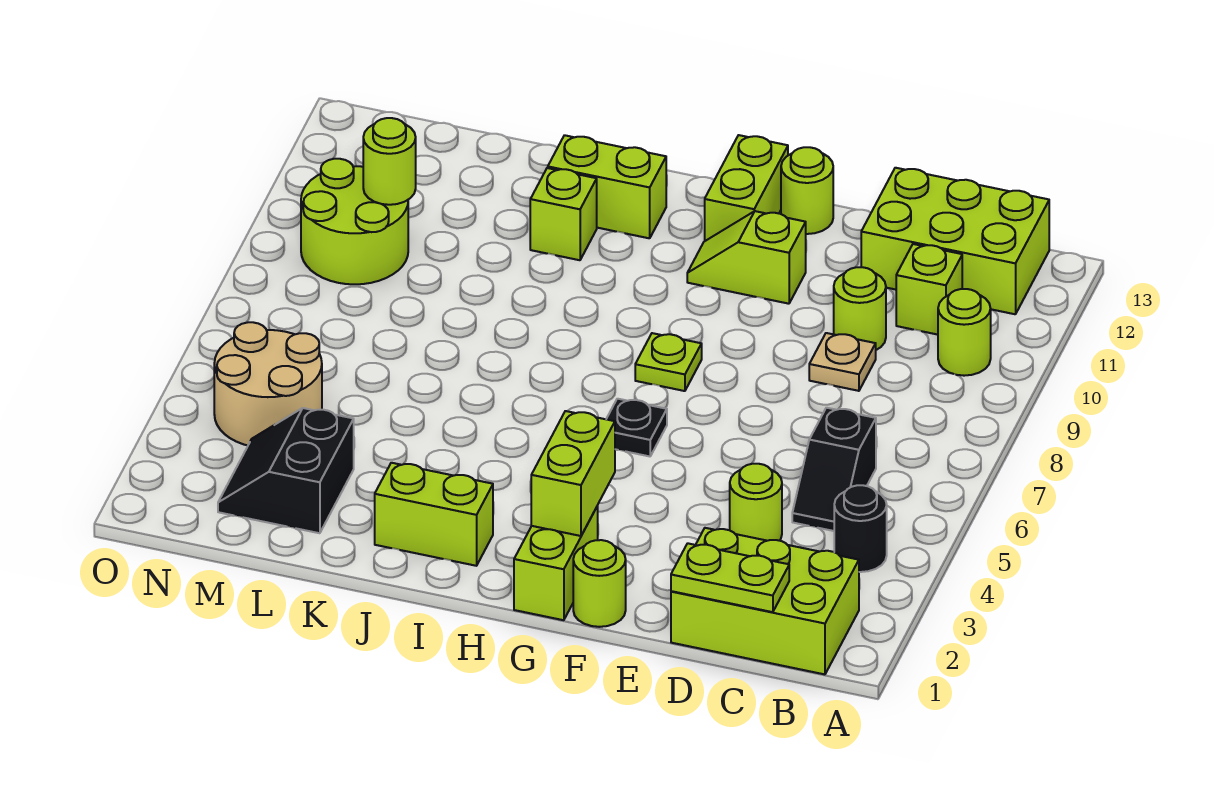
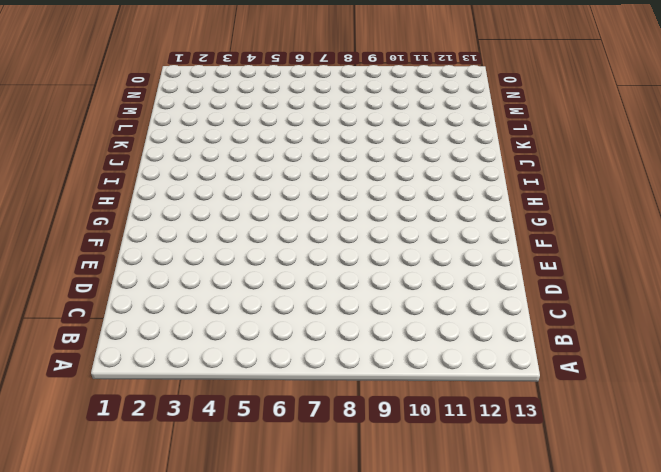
none -> lime brick B1:D2 level 1
none -> black round brick B4 level 1
none -> lime round brick B10 level 1

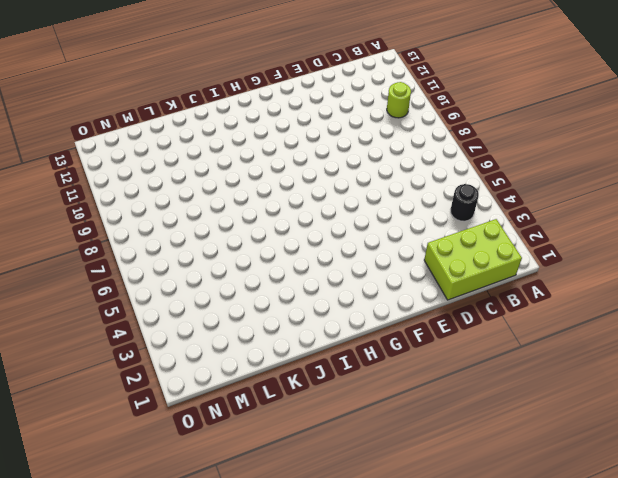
none -> lime brick B12:D13 level 1
none -> black slope C5:C6 level 1 top 6
none -> lime brick C11 level 1

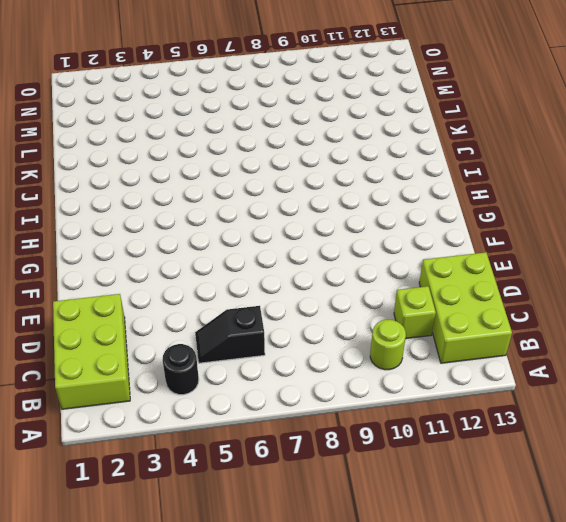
none -> lime round brick D4 level 1
none -> tan plate D9 level 1
none -> lime round brick D10 level 1

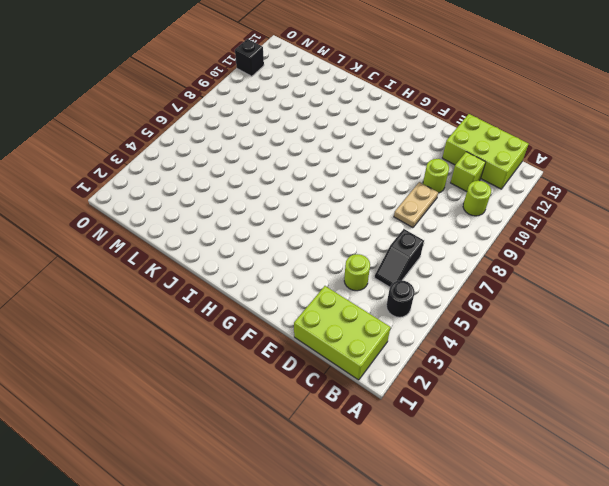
tan plate D8:D9 level 1 -> tan plate D9 level 1
black brick O11 level 1 -> none
none -> lime round brick F1 level 1
none -> lime slope F11:G11 level 1 top F
none -> lime round brick F13 level 1

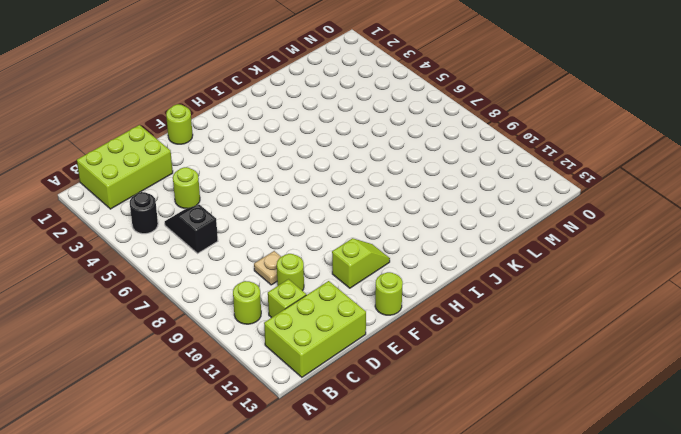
none -> lime brick G1:G2 level 1
none -> black plate G6 level 1
none -> lime plate G8 level 1

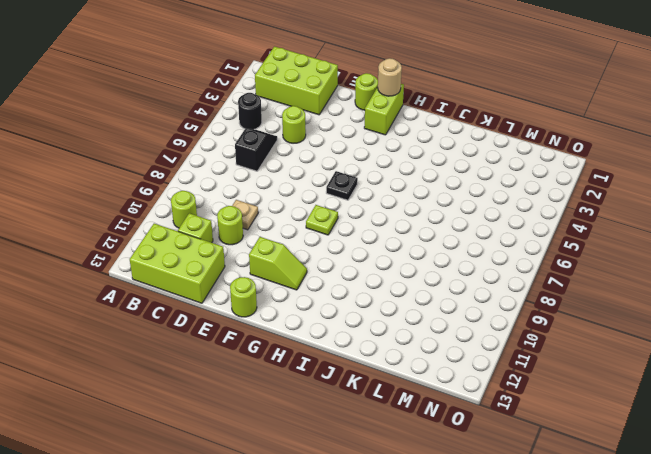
tan round brick G1 level 2 -> none
none -> lime brick G12:G13 level 1
none -> lime brick I2:J2 level 1
none -> lime brick I12:J12 level 1

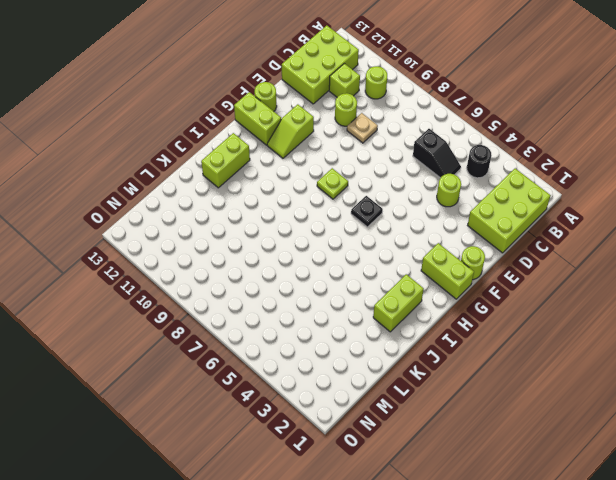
none -> lime brick J11 level 1
none -> black slope L2:M3 level 1 top L
none -> tan round brick M4:N5 level 1

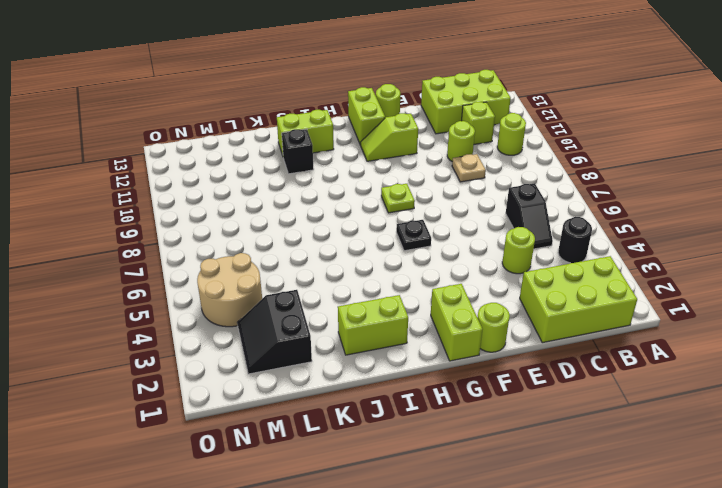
black brick J11 level 1 -> lime brick J11 level 1
none -> lime round brick M9:N10 level 1
none -> lime plate C1:D1 level 2
none -> lime brick G2:G3 level 2

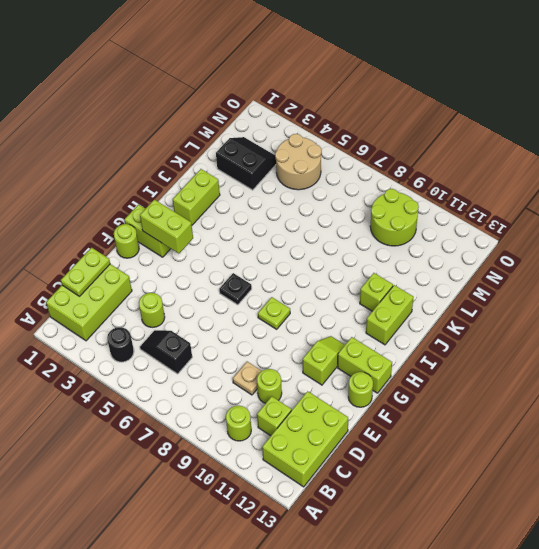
none -> lime round brick M10 level 2

